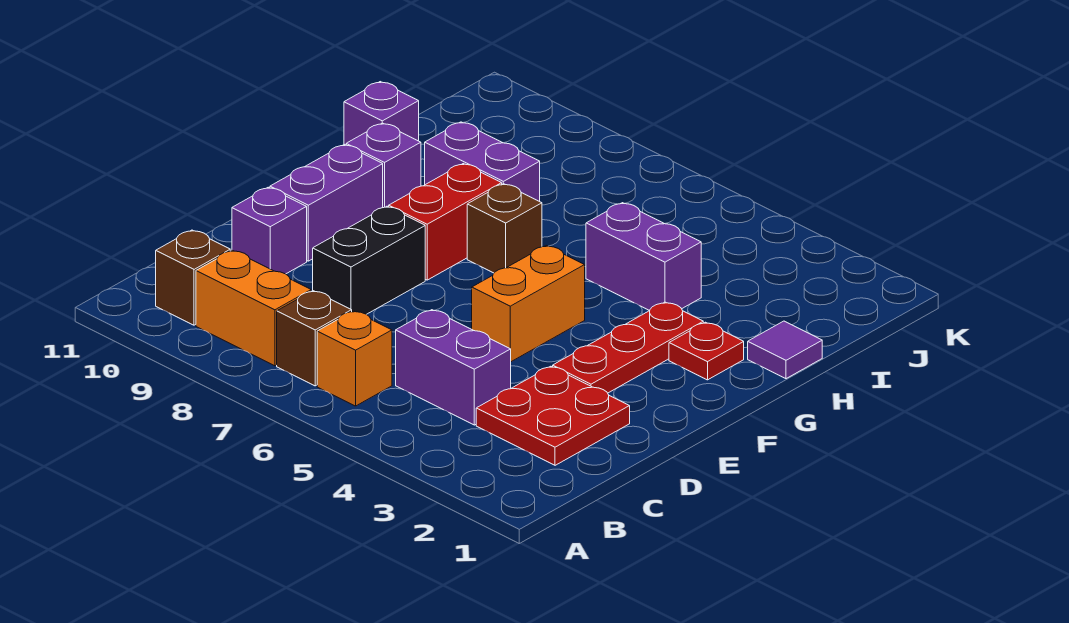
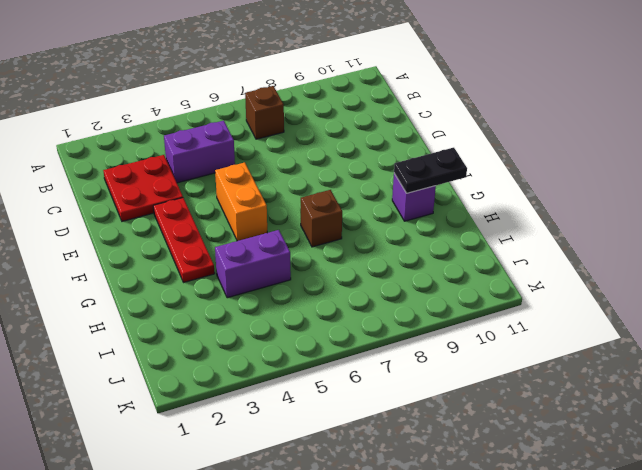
black plate G10:G11 level 2 -> none
none -> orange brick B6 level 1
none -> orange brick B8:B9 level 1
none -> brown brick B10 level 1

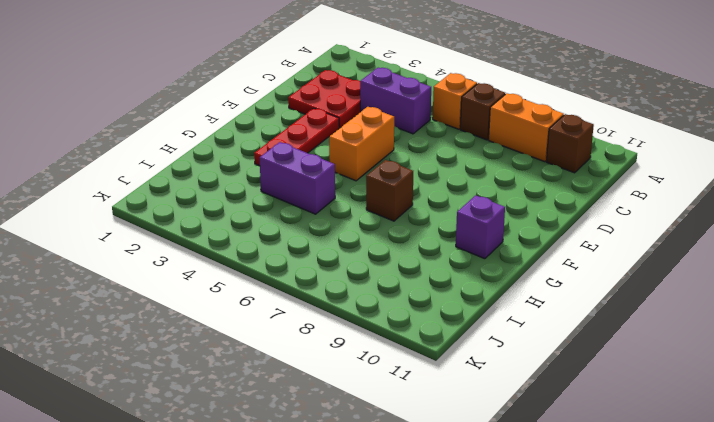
none -> black brick D8:E8 level 1
none -> purple brick D10 level 1
none -> purple brick E10:F10 level 1

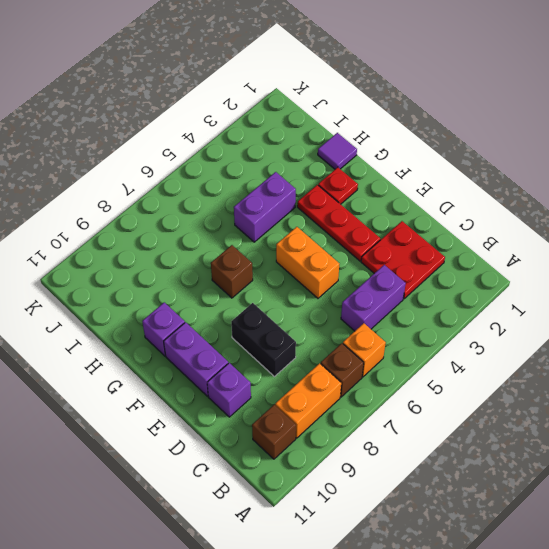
none -> red brick F8:G8 level 1
none -> purple brick H8:H9 level 1
none -> purple brick H11 level 1

